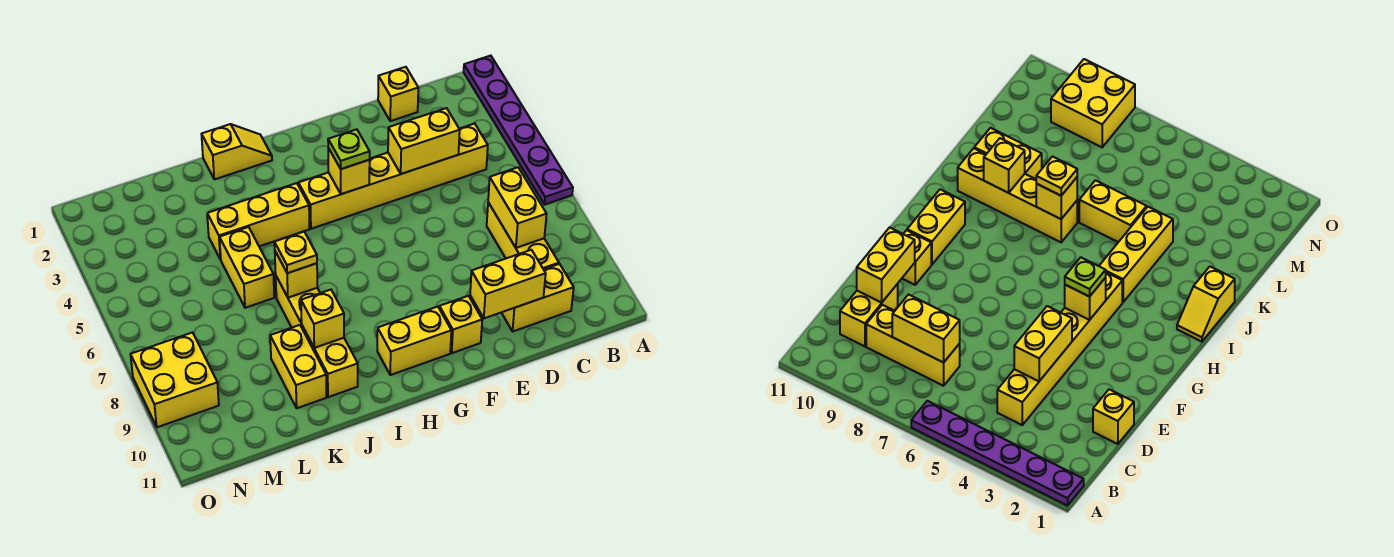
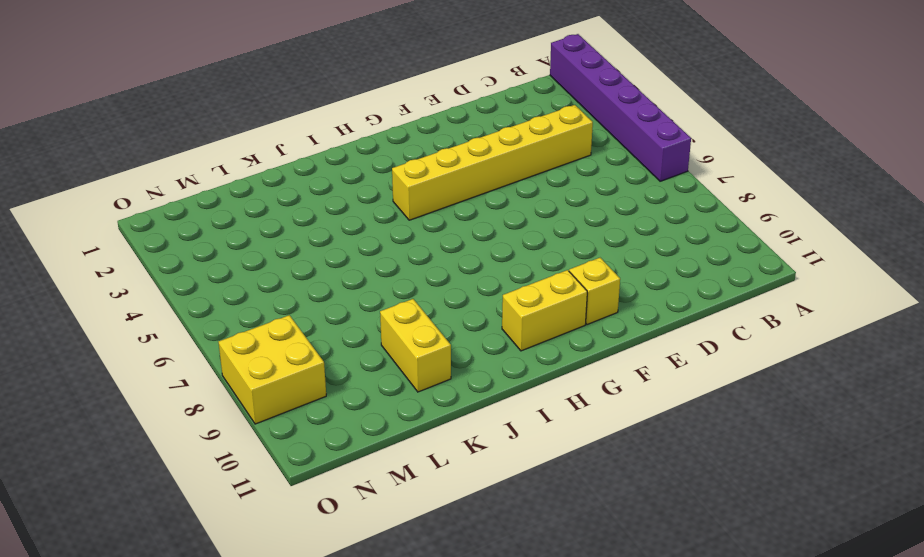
purple brick A1:A6 level 1 -> purple plate A1:A6 level 1
none -> yellow brick C7:C9 level 1
none -> yellow brick C10:D10 level 1
none -> yellow brick D1 level 1

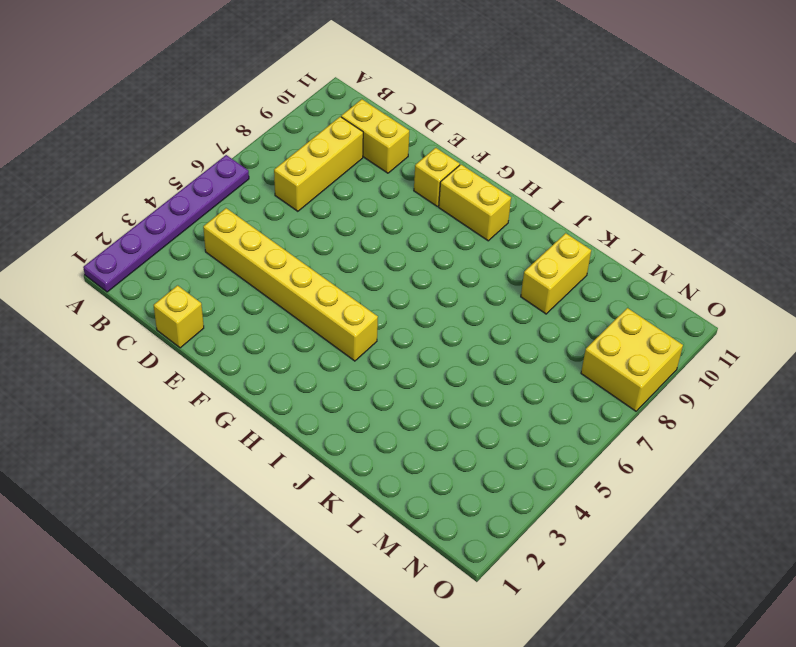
none -> yellow slope I1:J1 level 1 top J
none -> yellow brick I4:K4 level 1
none -> yellow brick J7:J10 level 1

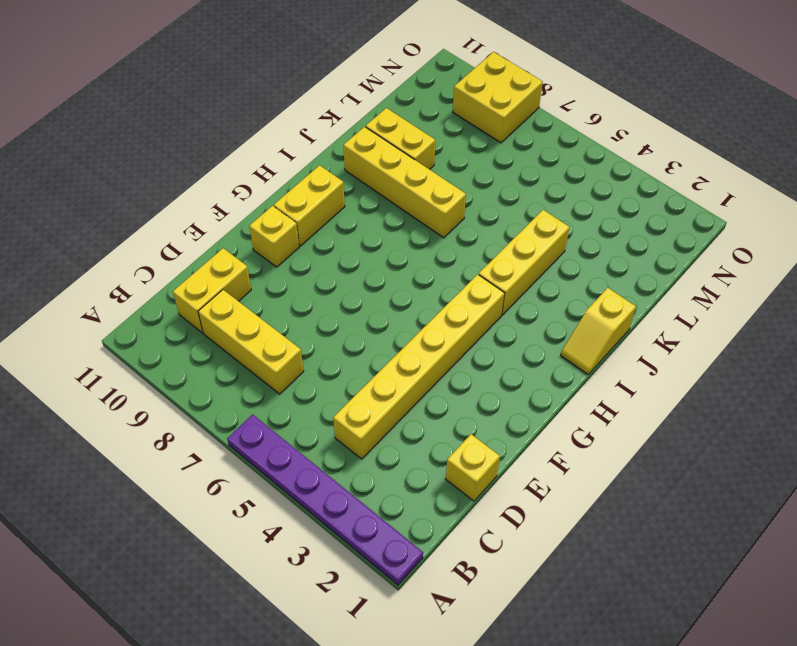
none -> yellow brick K5:K6 level 1
none -> yellow brick C7:C8 level 2
none -> yellow brick D4:E4 level 2

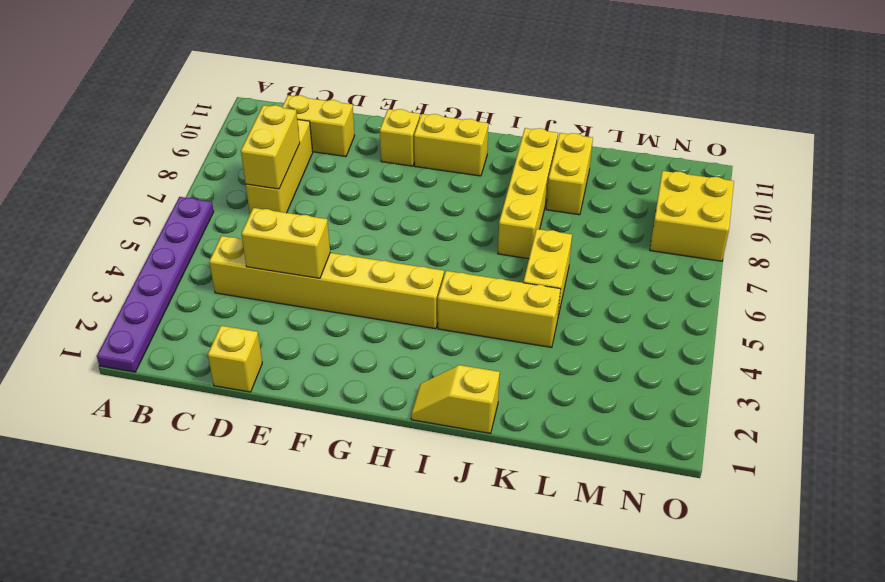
none -> yellow brick D10:E10 level 2
none -> yellow brick G4 level 2
none -> yellow brick J7 level 2

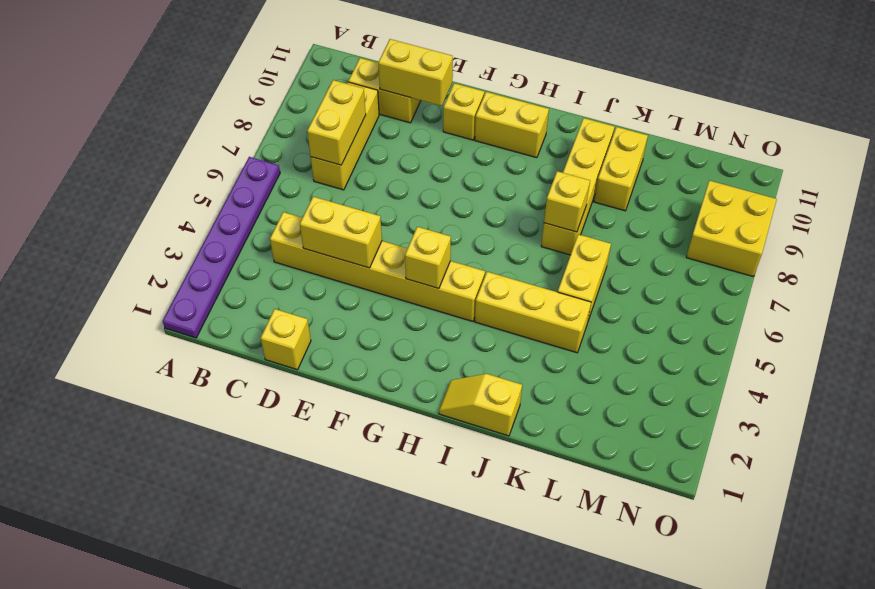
none -> yellow brick J9 level 2
none -> lime plate G4 level 3
none -> yellow plate J7 level 3

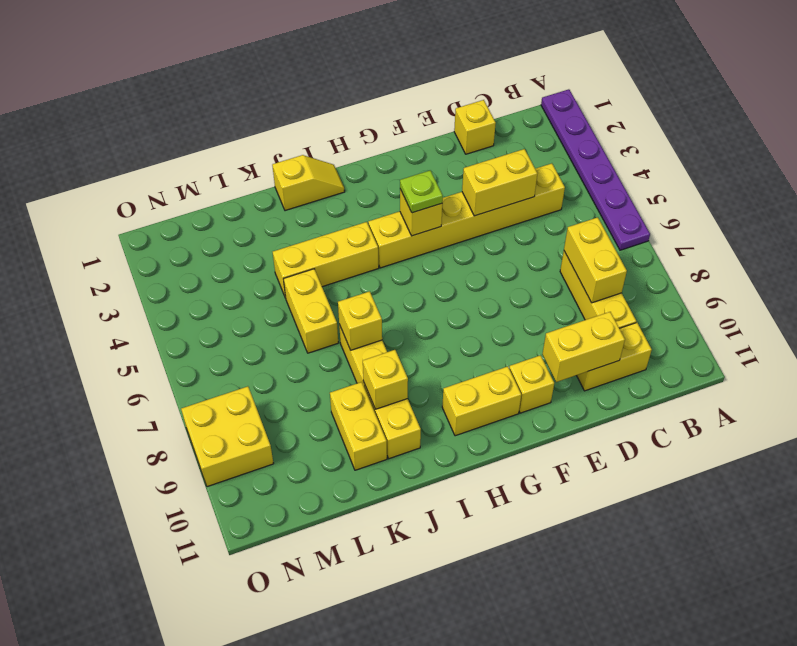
none -> yellow plate J7 level 3

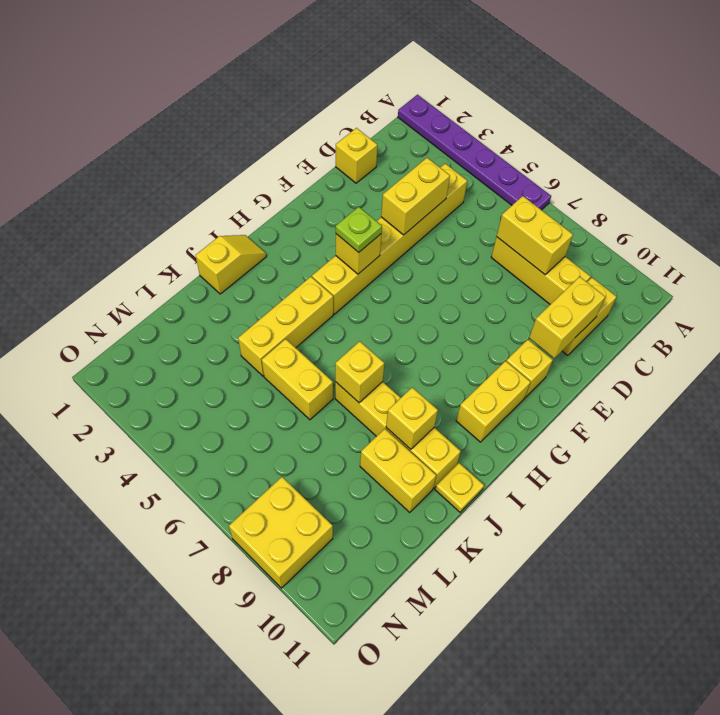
yellow plate J11 level 1 -> yellow plate J7 level 3

